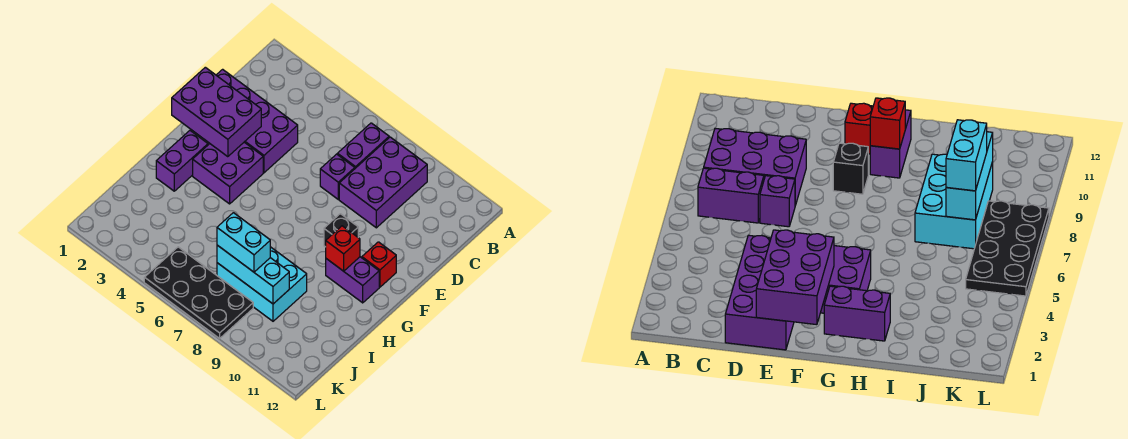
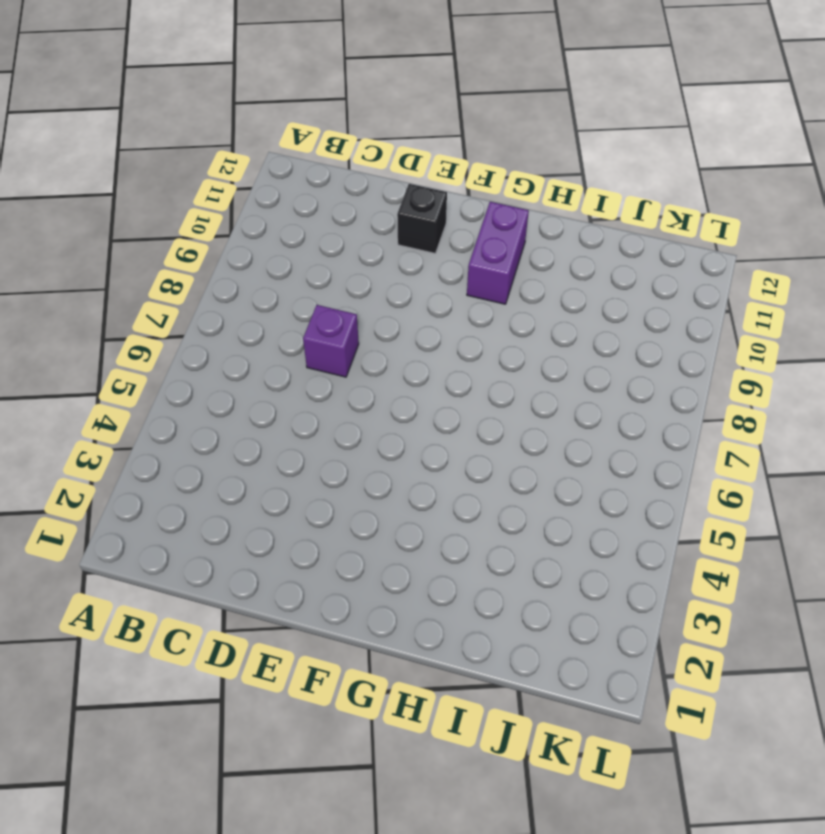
black brick E11 level 1 -> black brick F9 level 1
none -> purple brick B7:C7 level 1
none -> purple brick B8:D9 level 1
none -> purple brick D1:E4 level 1

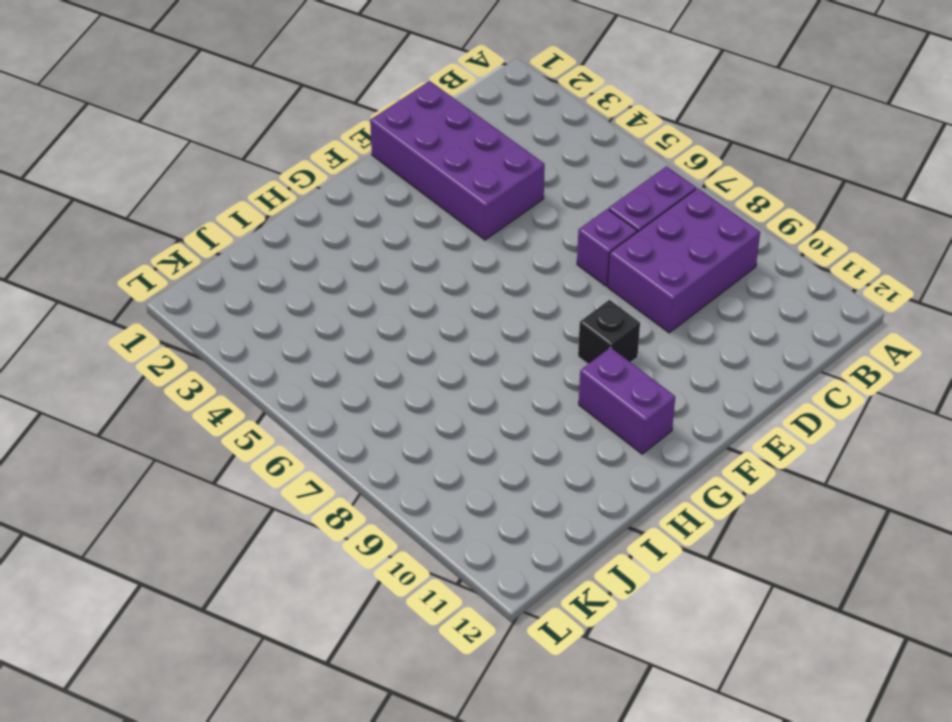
none -> purple brick F3:G4 level 1
none -> red brick F11 level 1
none -> purple brick G2:H2 level 1

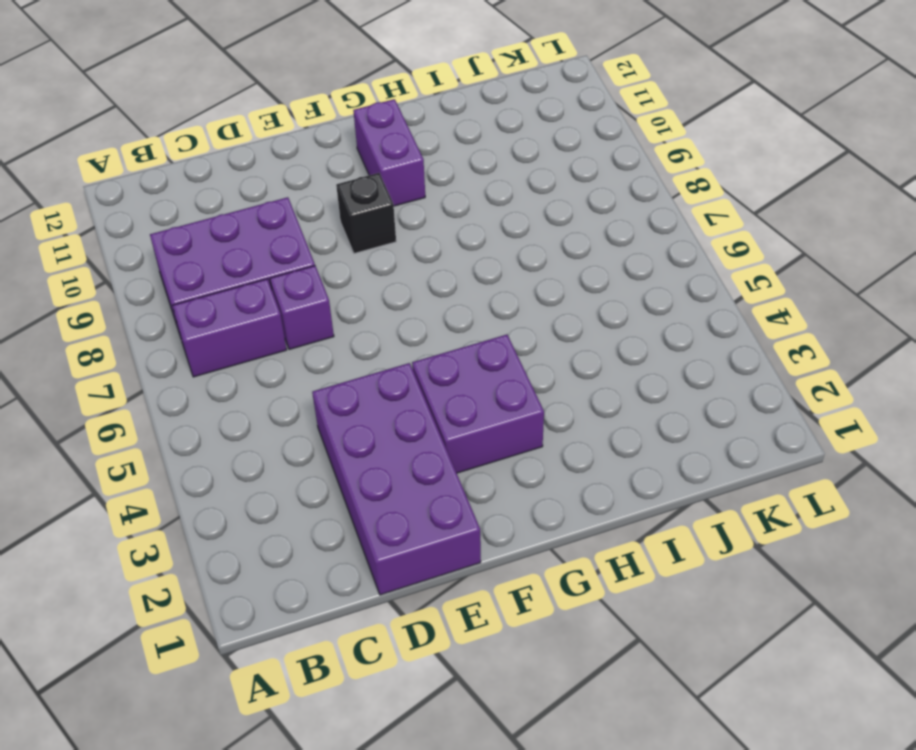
none -> red brick F11 level 1
none -> purple brick G2:H2 level 1
none -> cyan brick I7:J9 level 1

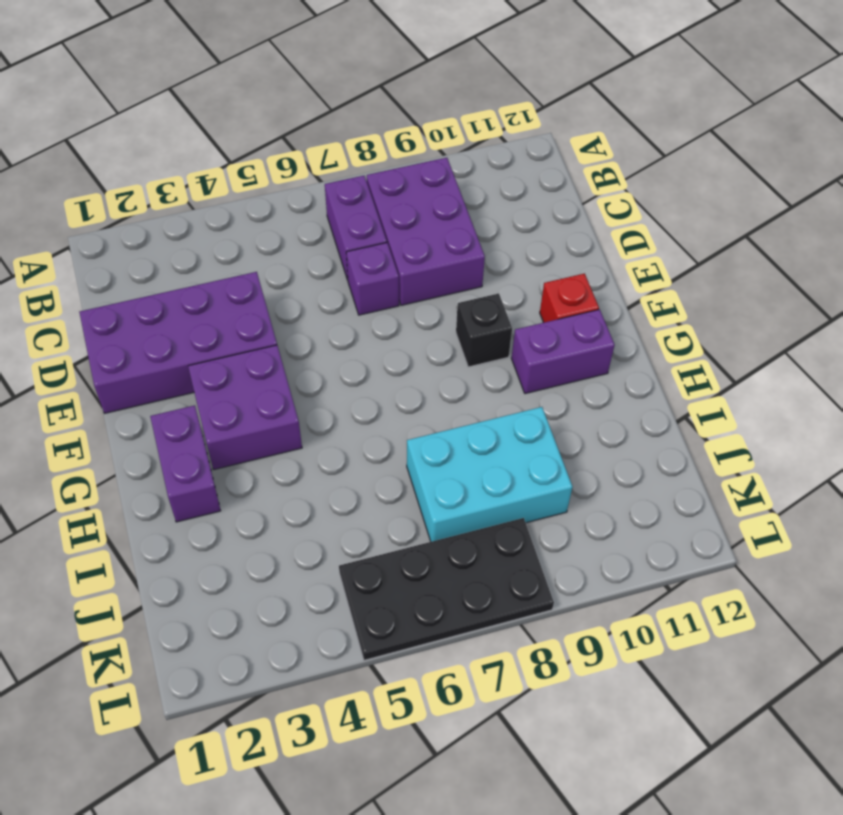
none -> purple brick E1:F3 level 2
none -> red brick G10 level 2
none -> cyan brick J7:J9 level 2

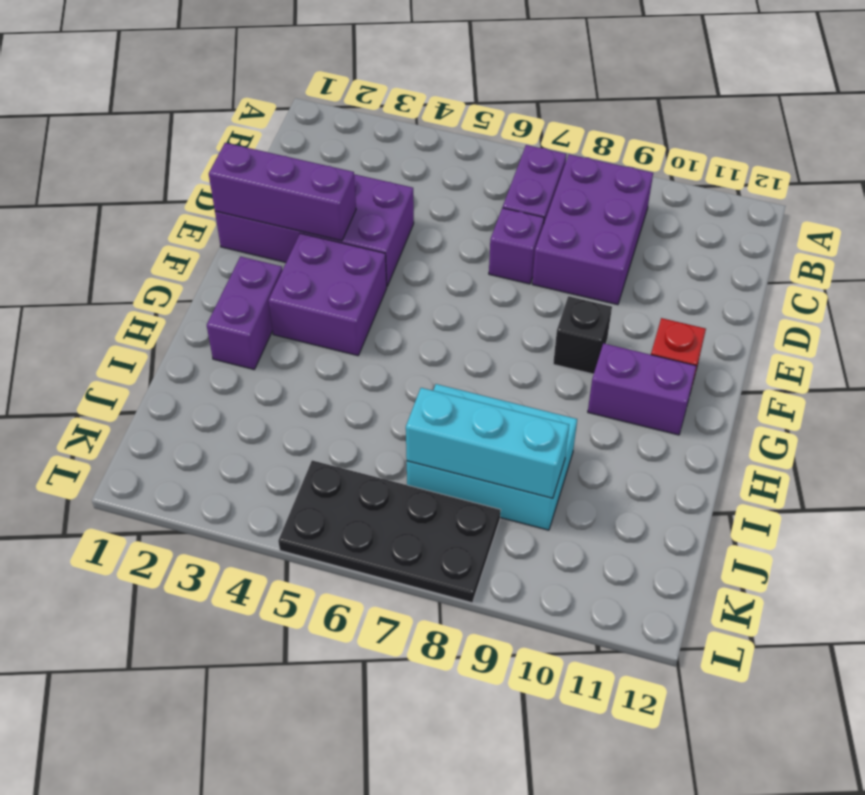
purple brick E1:E3 level 2 -> purple brick E1:F3 level 2
none -> red brick G10 level 2
none -> cyan brick J7:J8 level 3

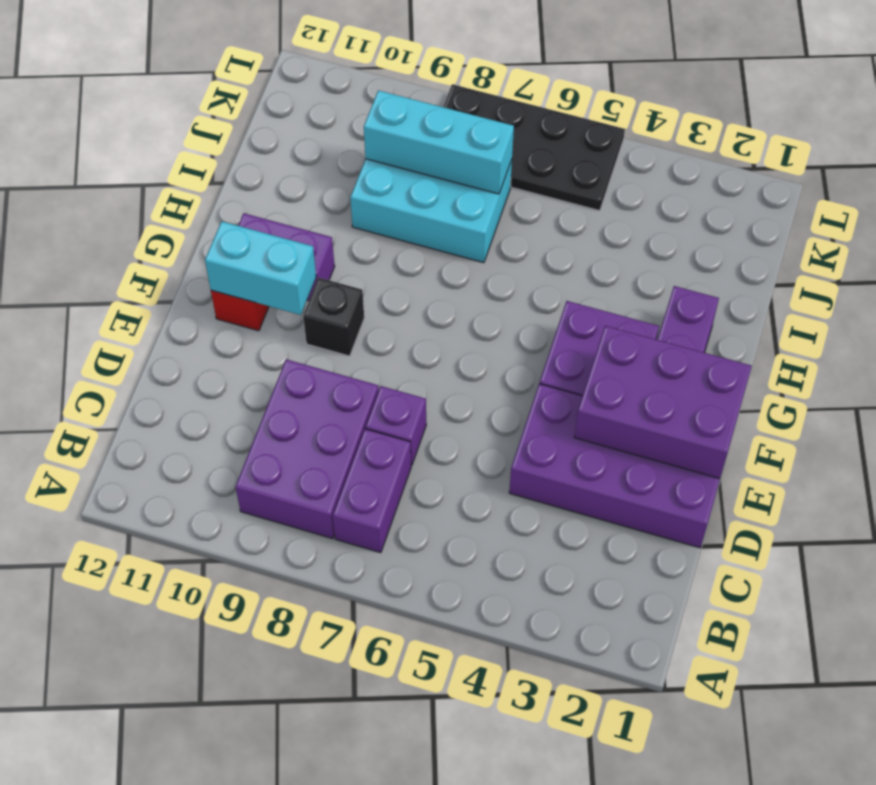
cyan brick F10:F11 level 2 -> cyan brick J7:J8 level 3
none -> red brick G10 level 2

